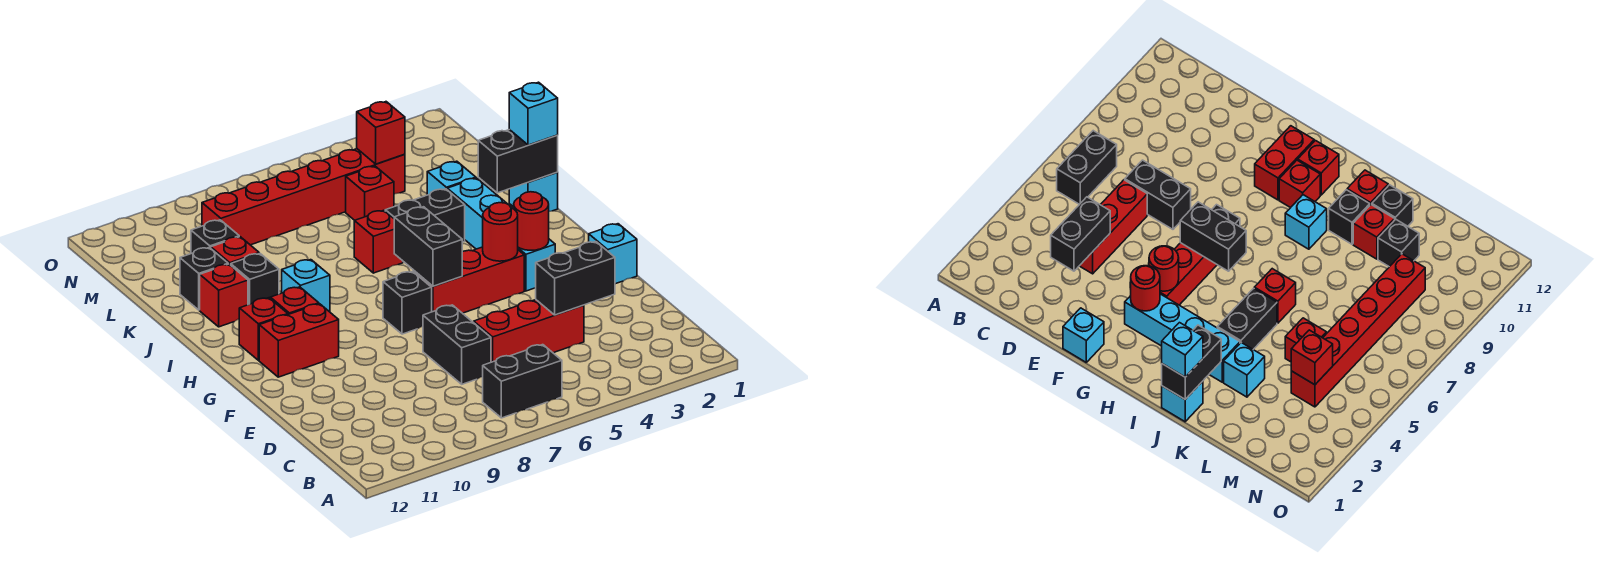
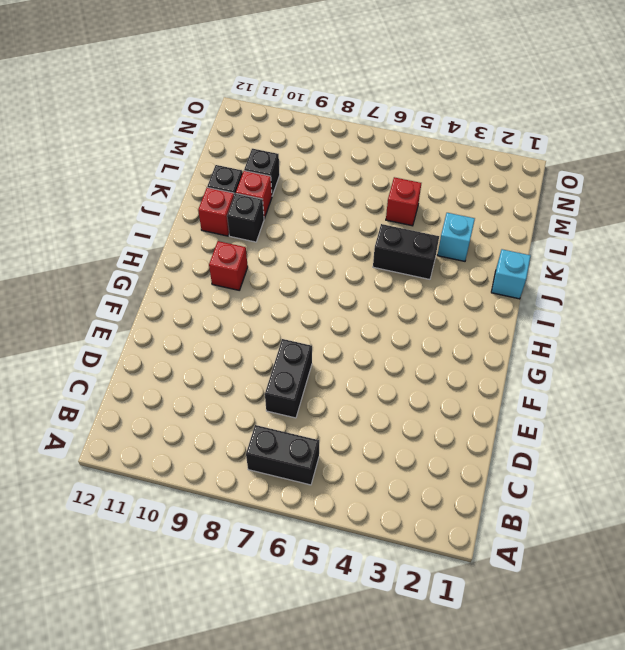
none -> red brick D4:D6 level 1
none -> cyan brick F1 level 1
none -> cyan brick G3:J3 level 1

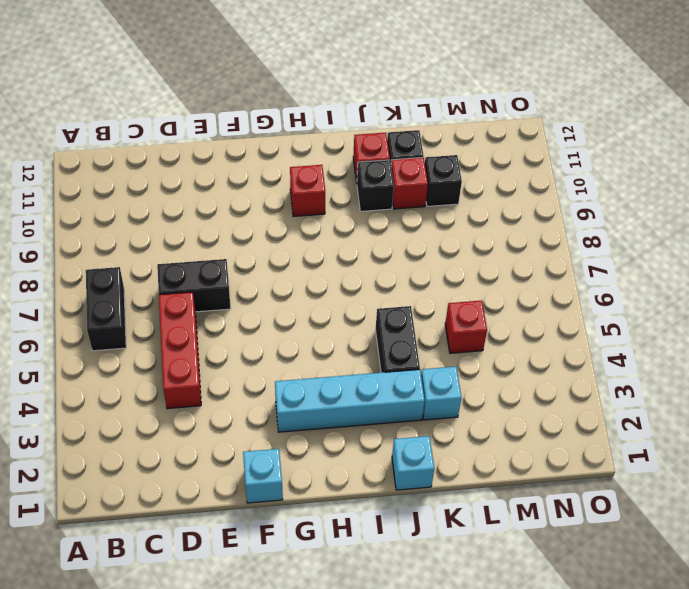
none -> red brick G4:G6 level 1
none -> black brick G7 level 1
none -> red brick G10:G11 level 1

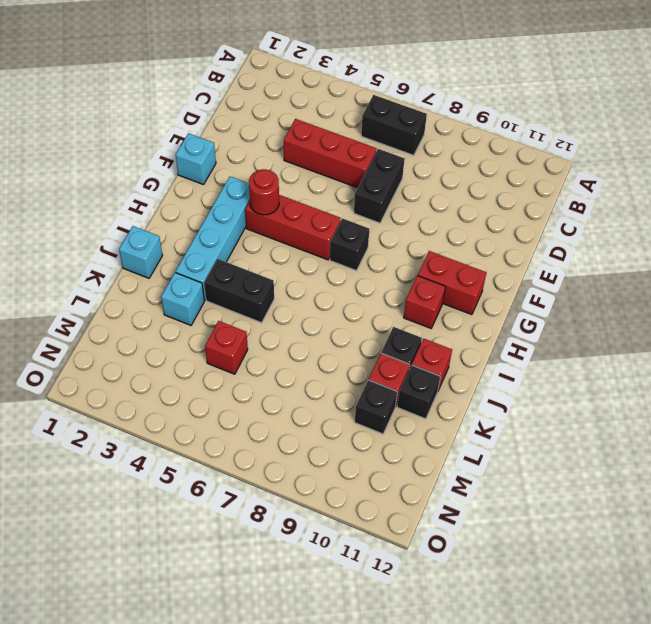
none -> red brick H11 level 1
none -> cyan brick I9 level 1
none -> red brick J6 level 1

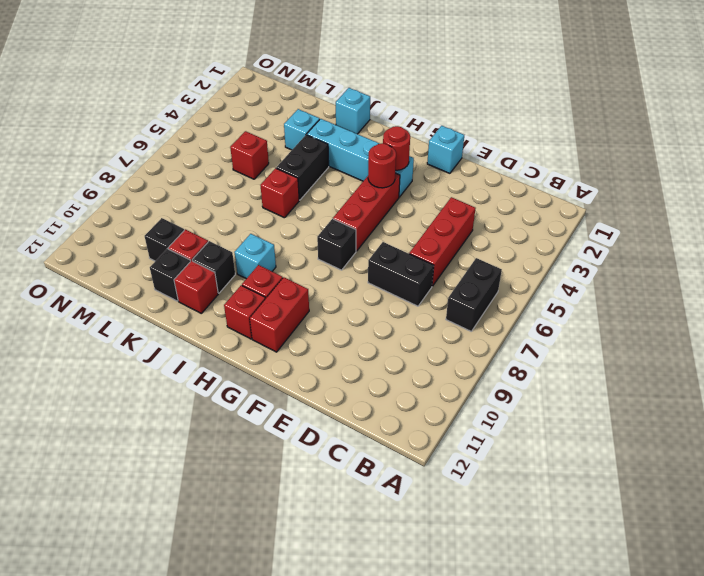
none -> red brick M4:M9 level 1
none -> black brick D3:D4 level 2
none -> black brick G6:H6 level 2

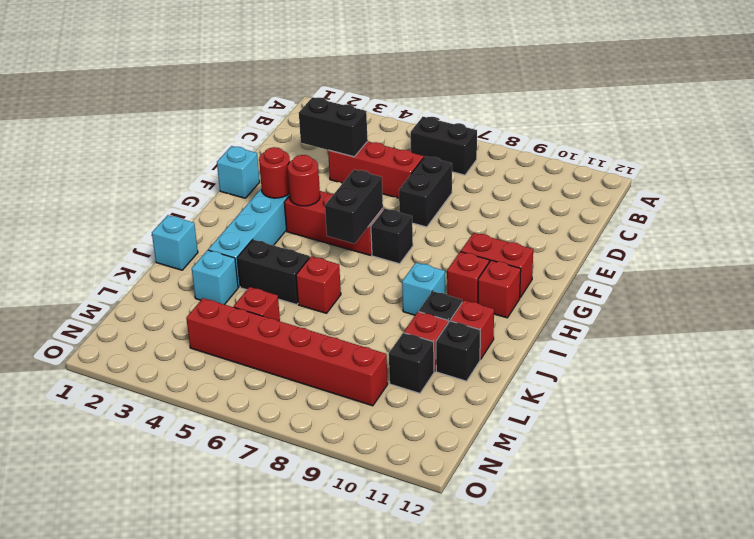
none -> black brick J1:J2 level 2
none -> red brick M4 level 2
none -> cyan brick J1 level 3

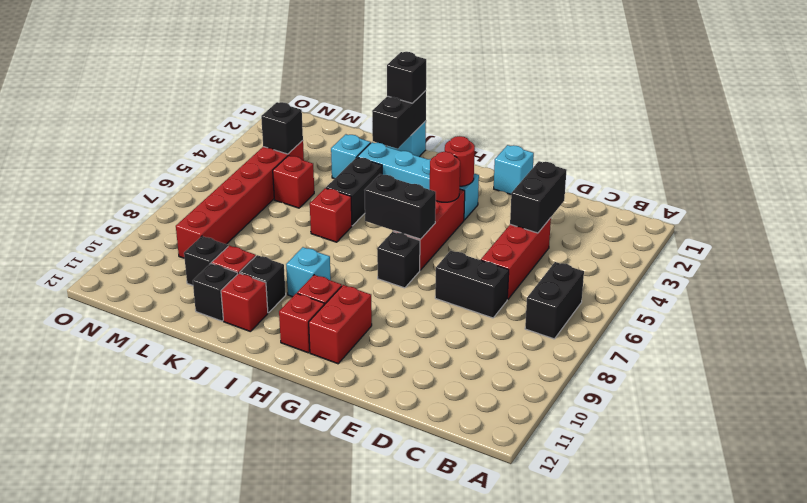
black brick J1 level 3 -> cyan brick J1 level 3
black brick M4 level 2 -> red brick M4 level 2

